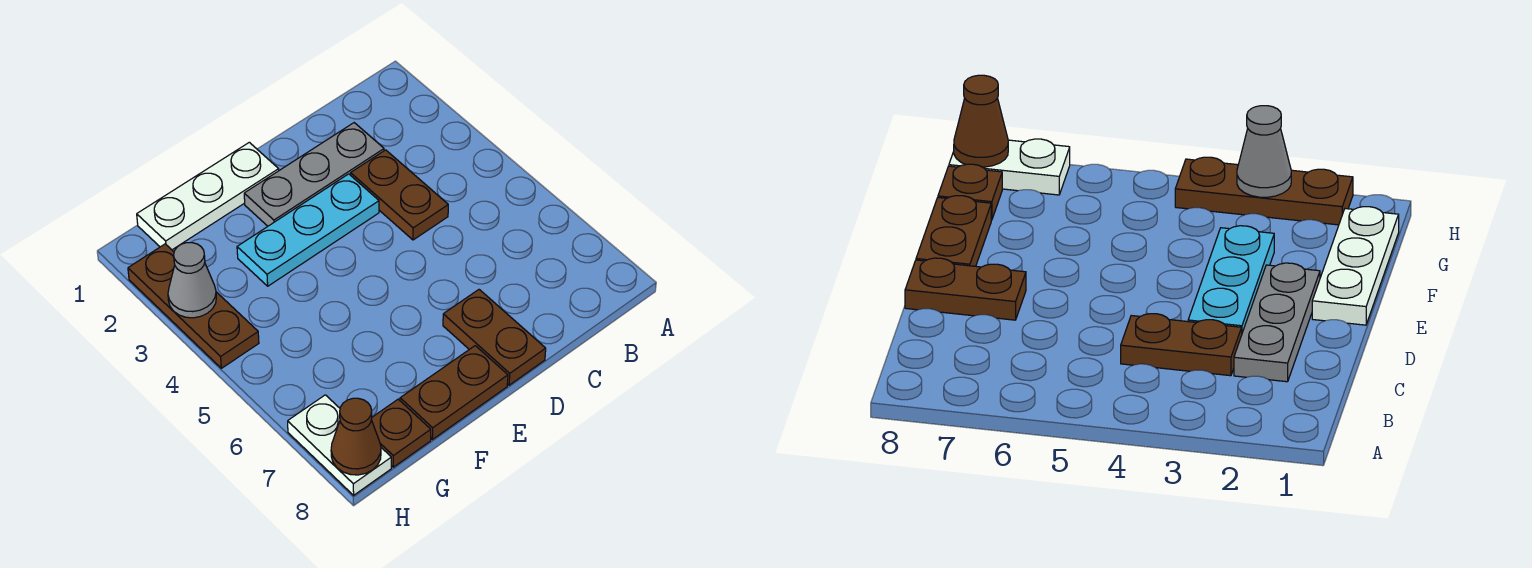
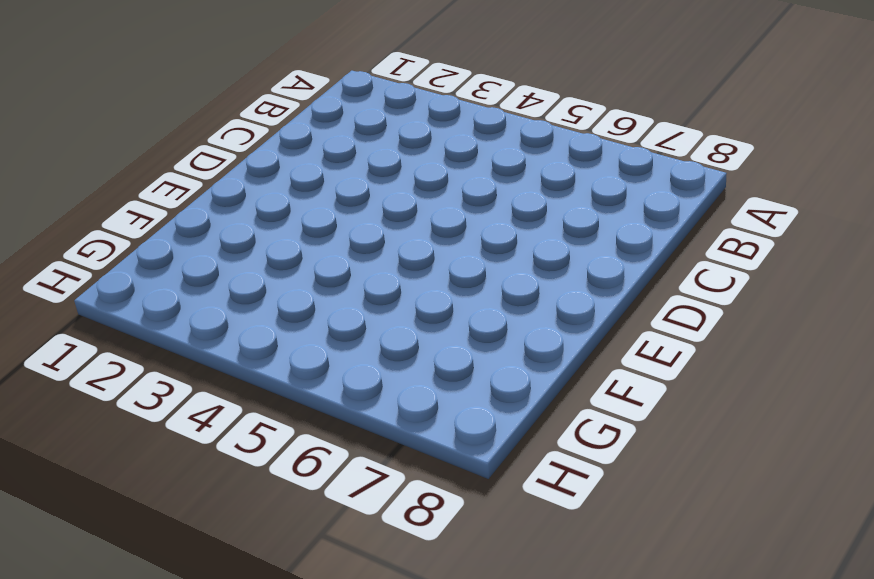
none -> grey plate C2:E2 level 1
none -> brown plate C3:C4 level 1

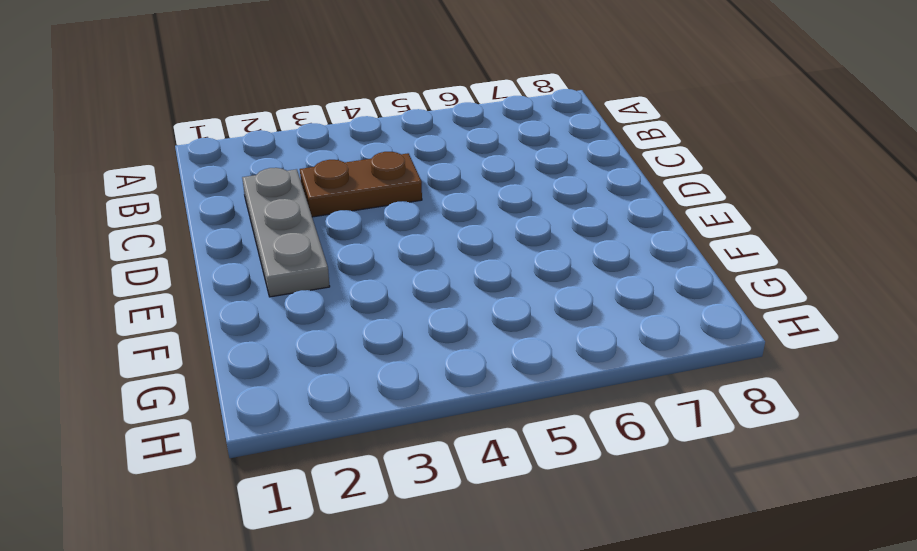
none -> cyan plate D3:F3 level 1
none -> brown plate D7:D8 level 1

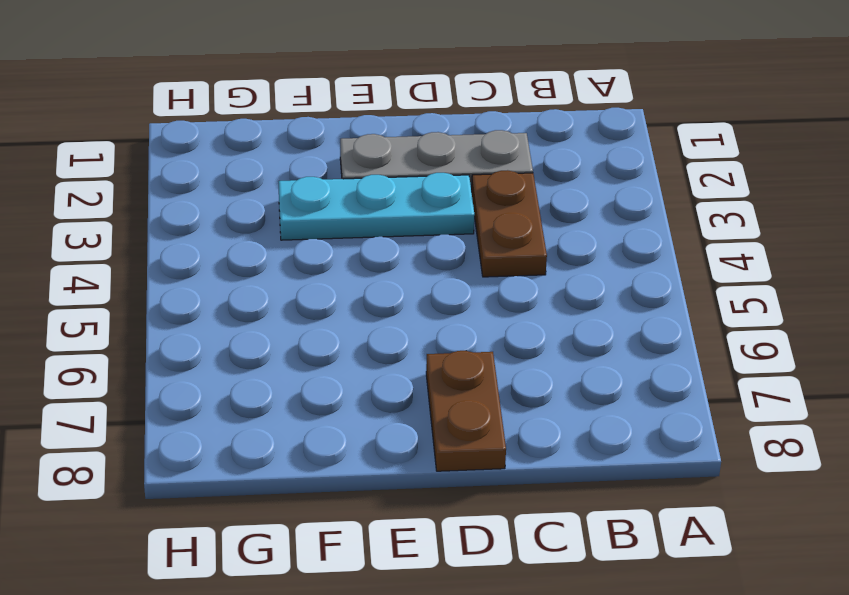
none -> white plate E1:G1 level 1
none -> brown plate E8:F8 level 1

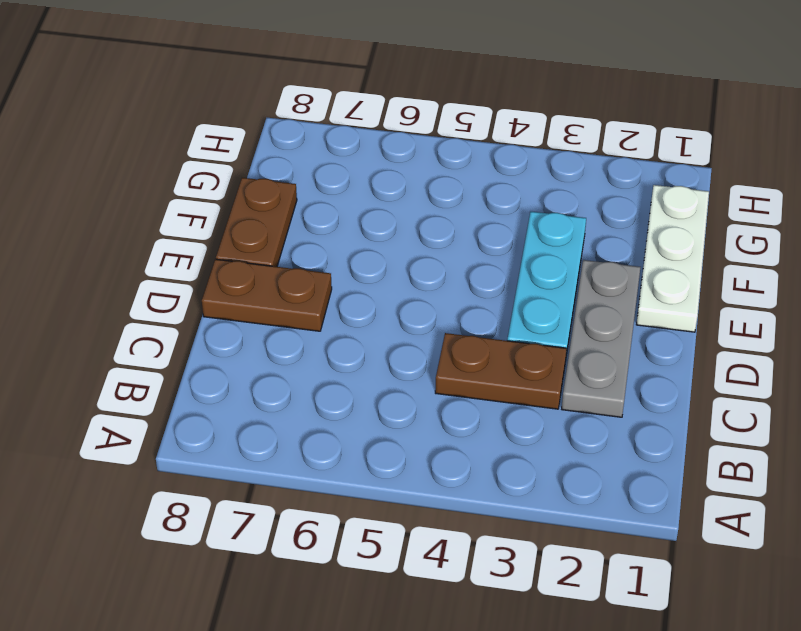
none -> brown plate G8 level 1
none -> brown plate H2:H4 level 1

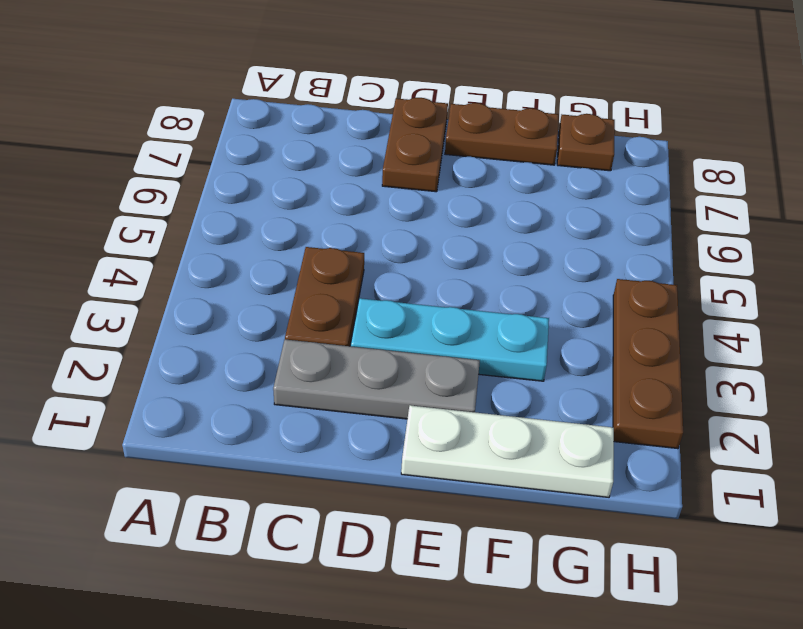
none -> white plate H7:H8 level 1
none -> grey cone H3 level 2

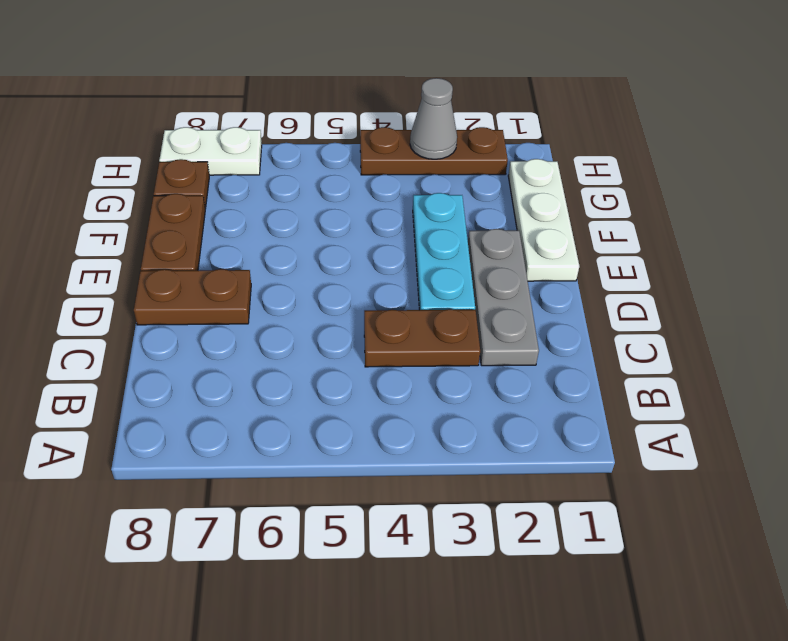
none -> brown cone H8 level 2

